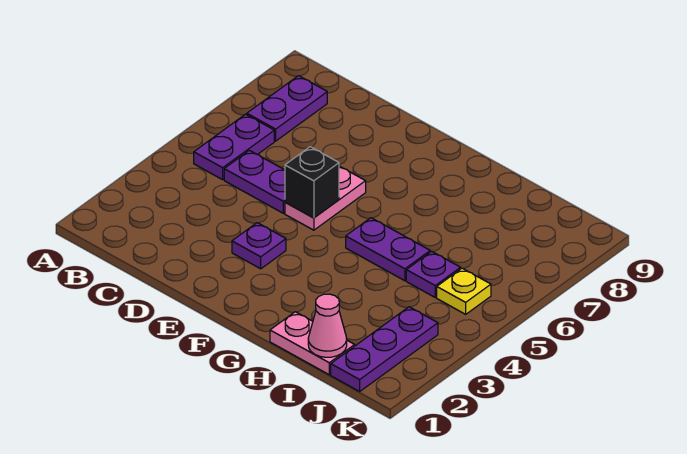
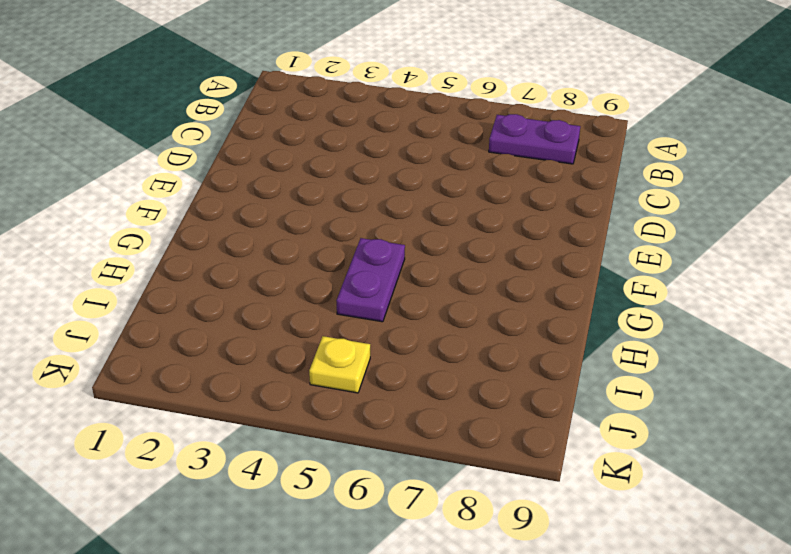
none -> purple plate B5:B6 level 1
none -> purple plate C5:D5 level 1
none -> purple plate E3 level 1

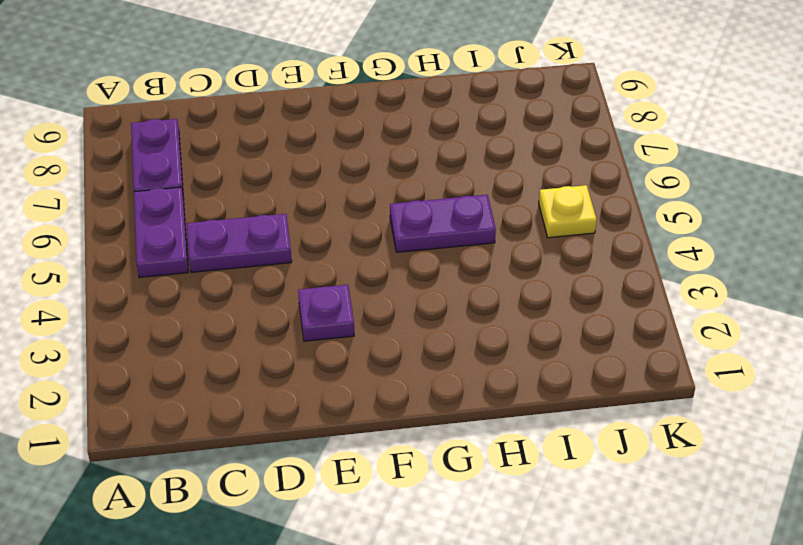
none -> pink plate E5:E6 level 1
none -> pink plate H1:I1 level 1
none -> purple plate I5 level 1

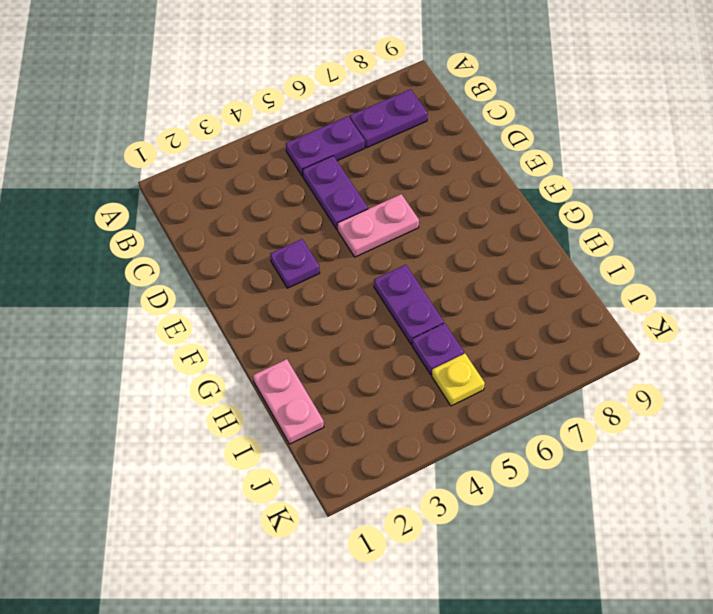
none -> purple plate J1:J3 level 1
none -> black brick E5 level 2
none -> pink cone I1 level 2

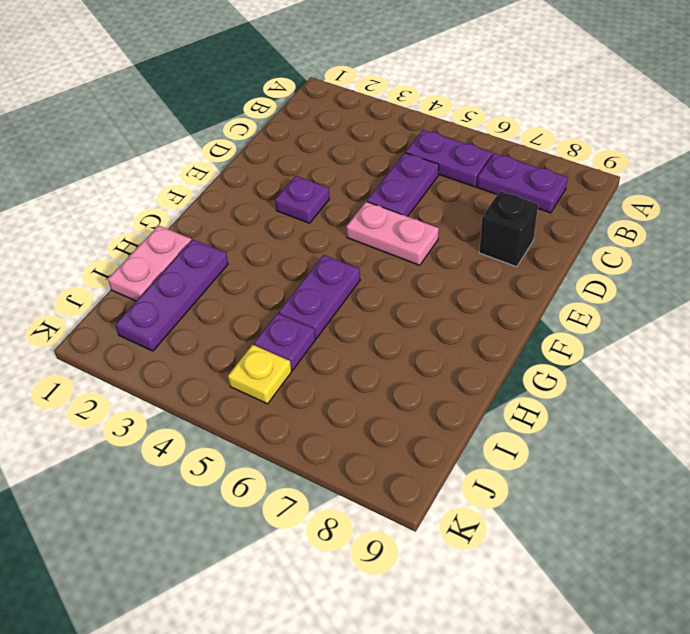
black brick D8 level 1 -> black brick E5 level 2
purple plate H2:J2 level 1 -> purple plate J1:J3 level 1
none -> pink cone I1 level 2

